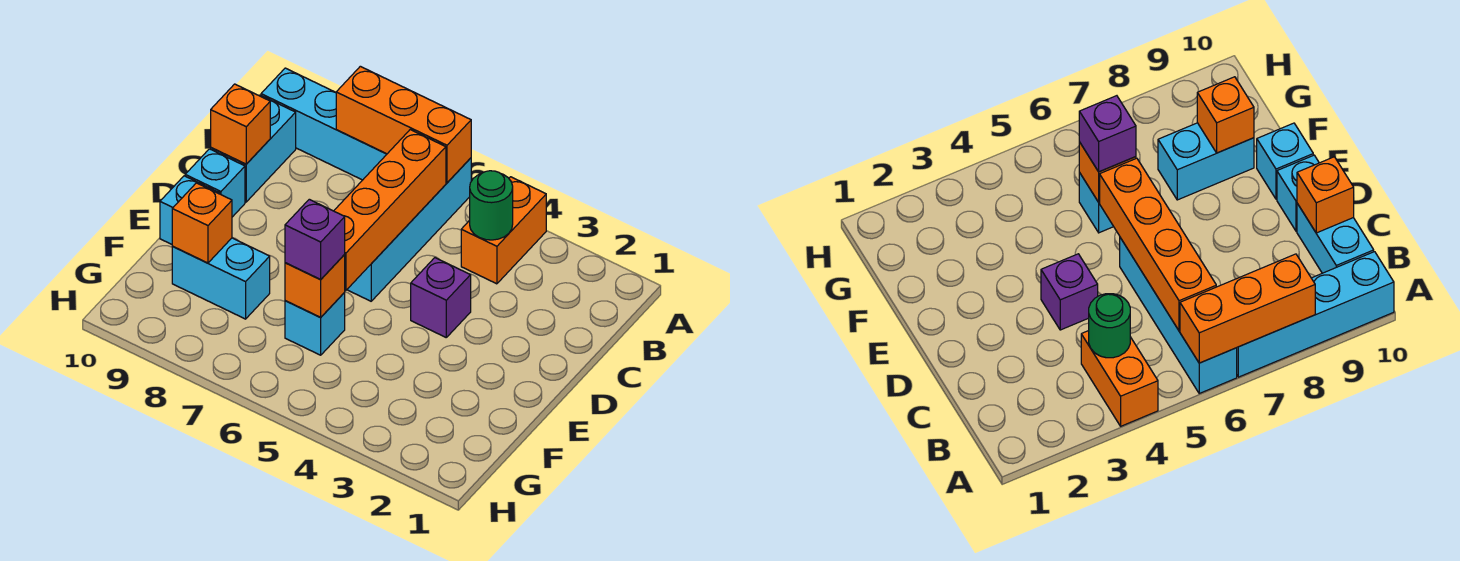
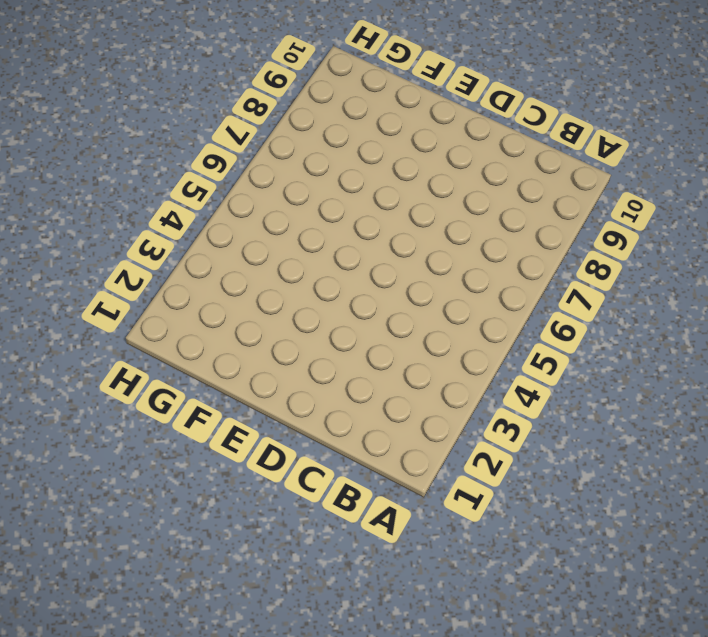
none -> orange brick A4:B4 level 1
none -> cyan brick A6:D6 level 1
none -> cyan brick A7:A10 level 1

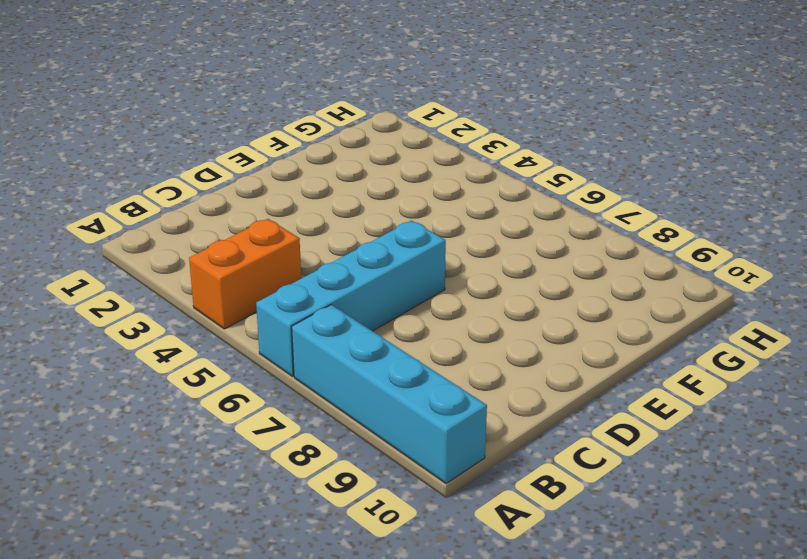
none -> cyan brick B10:C10 level 1
none -> purple brick D4 level 1
none -> cyan brick D10 level 1

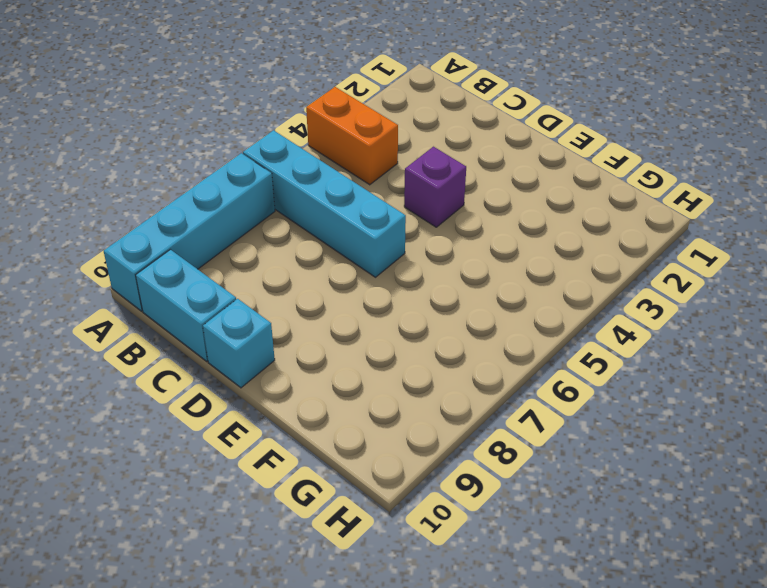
none -> cyan brick E10 level 1
none -> cyan brick F6 level 1
none -> cyan brick F8:F9 level 1

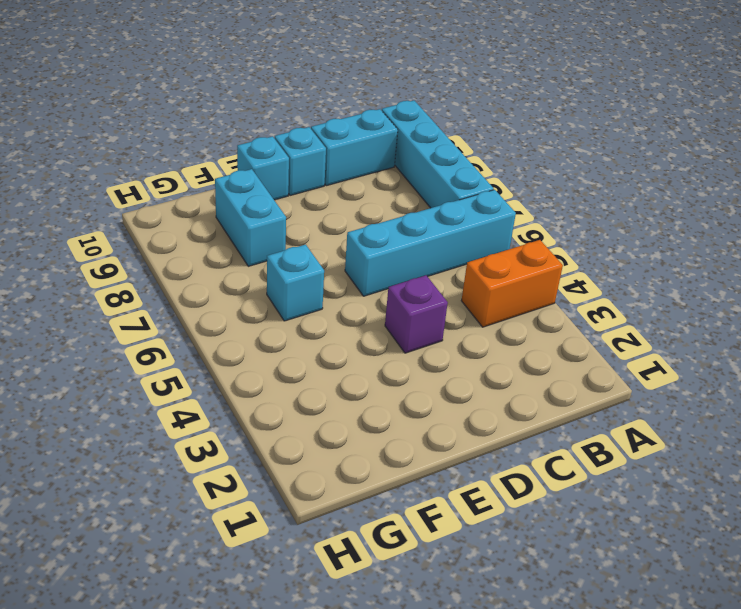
none -> orange brick A6:A8 level 2
none -> green round brick B4 level 2
none -> orange brick B6:E6 level 2

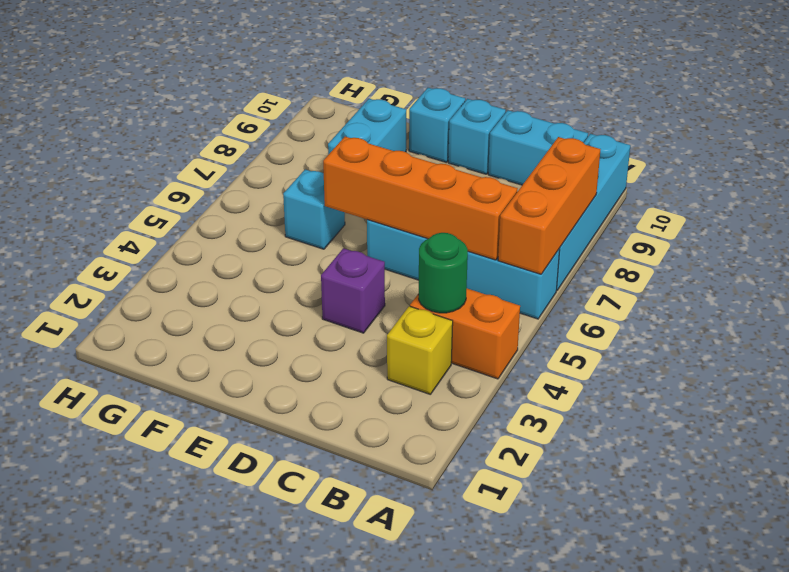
yellow brick B3 level 1 -> none
none -> orange brick C10 level 2
none -> orange brick F6 level 2
none -> orange brick F9 level 2

